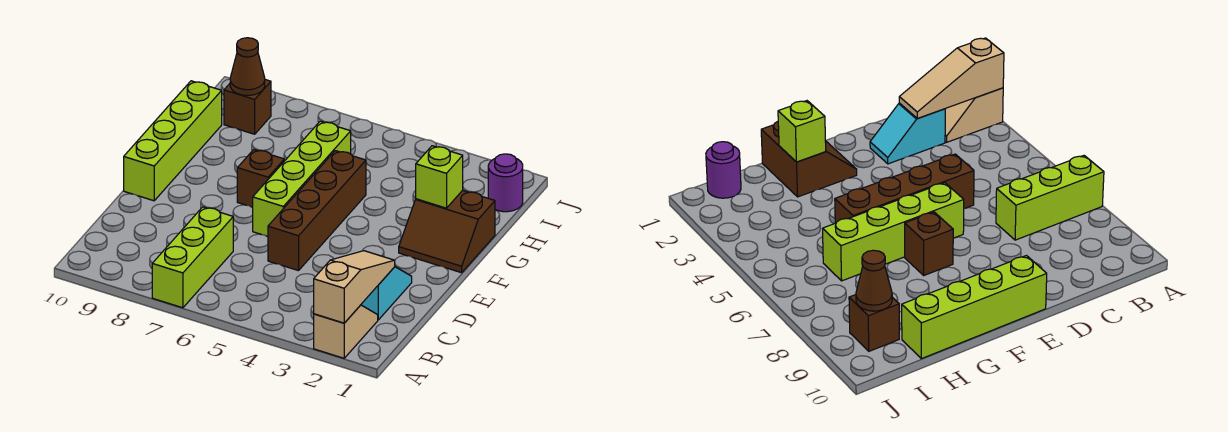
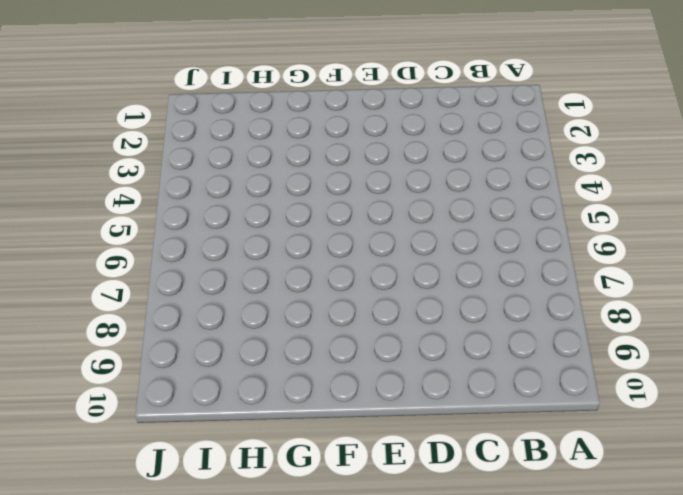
none -> tan slope A2:B2 level 1 top A
none -> lime brick A7:C7 level 1
none -> cyan slope C2:D2 level 1 top C

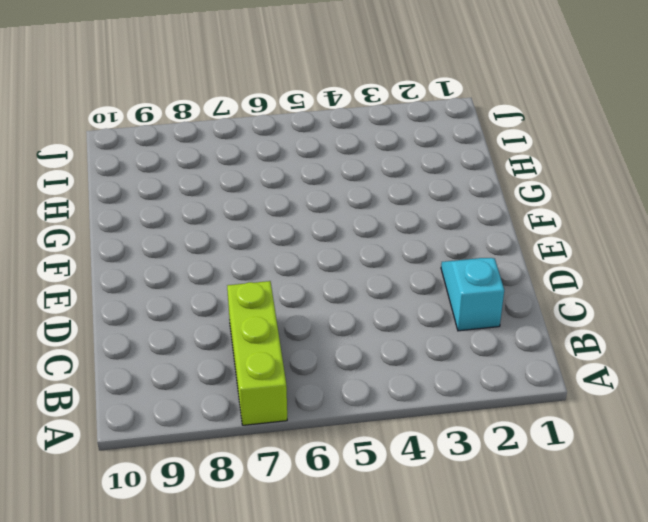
none -> tan slope A2:B2 level 1 top A
none -> brown brick D5:G5 level 1
none -> lime brick E6:H6 level 1

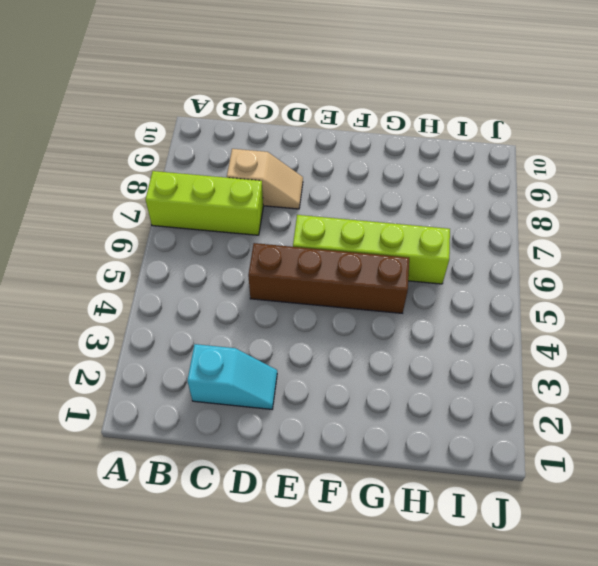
tan slope C8:D8 level 1 top C -> tan slope A2:B2 level 1 top A
none -> lime brick E10:H10 level 1
none -> brown slope F1:G2 level 1 top G
none -> brown brick F7 level 1

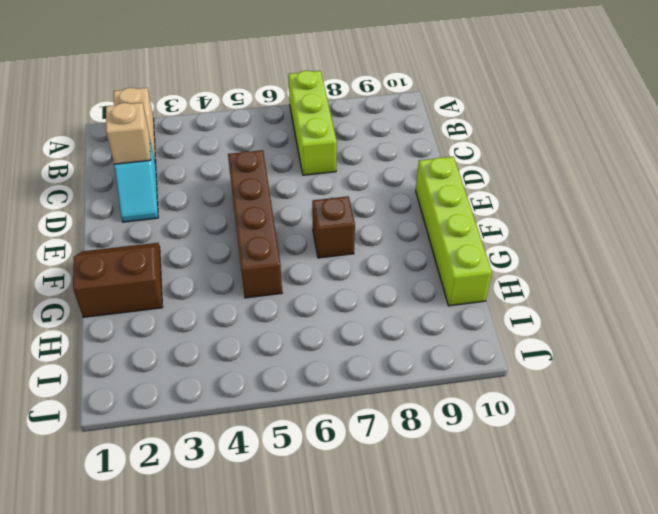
tan brick C2 level 2 -> tan slope A2:C2 level 2 top A
none -> lime brick E6:H6 level 1
none -> purple round brick I1 level 1
none -> brown brick I9 level 1

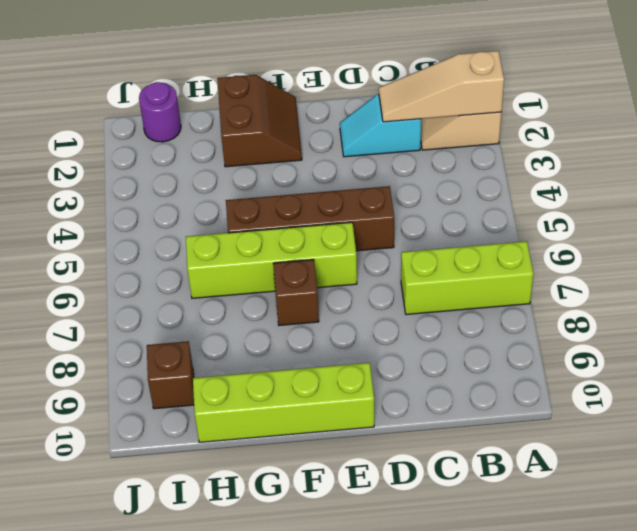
none -> lime brick G2 level 2
none -> brown cone I9 level 2

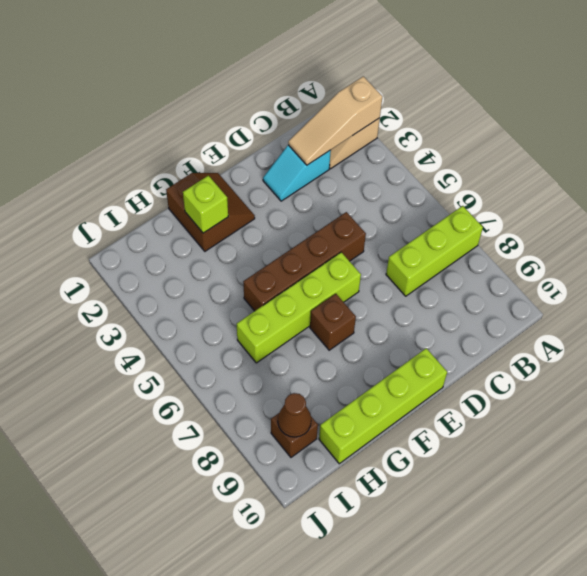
none -> purple round brick I1 level 1

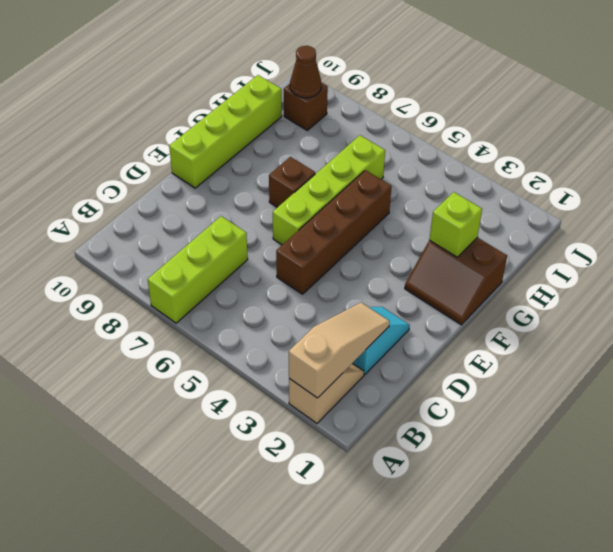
none -> purple round brick I1 level 1

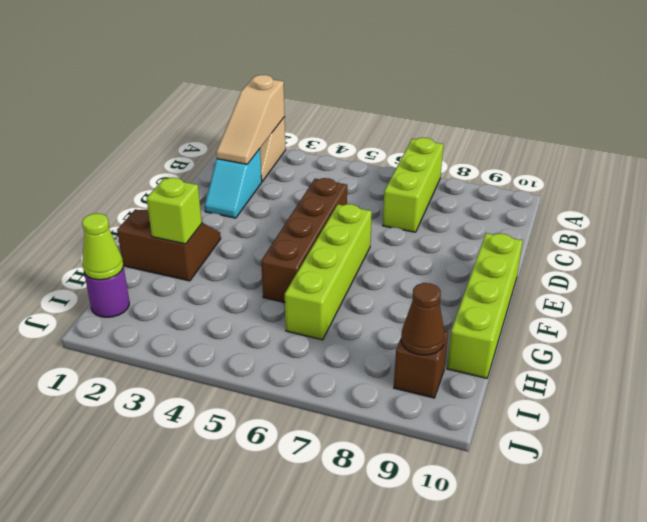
lime cone I1 level 2 -> none
none -> brown brick F7 level 1

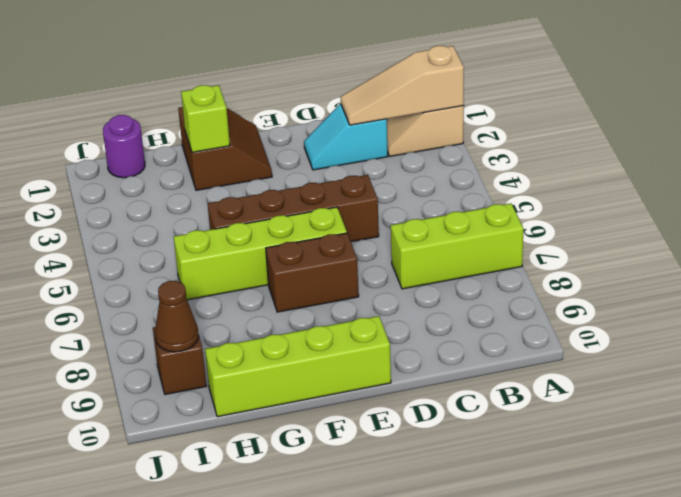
brown brick E7:F7 level 1 -> brown brick F7 level 1

